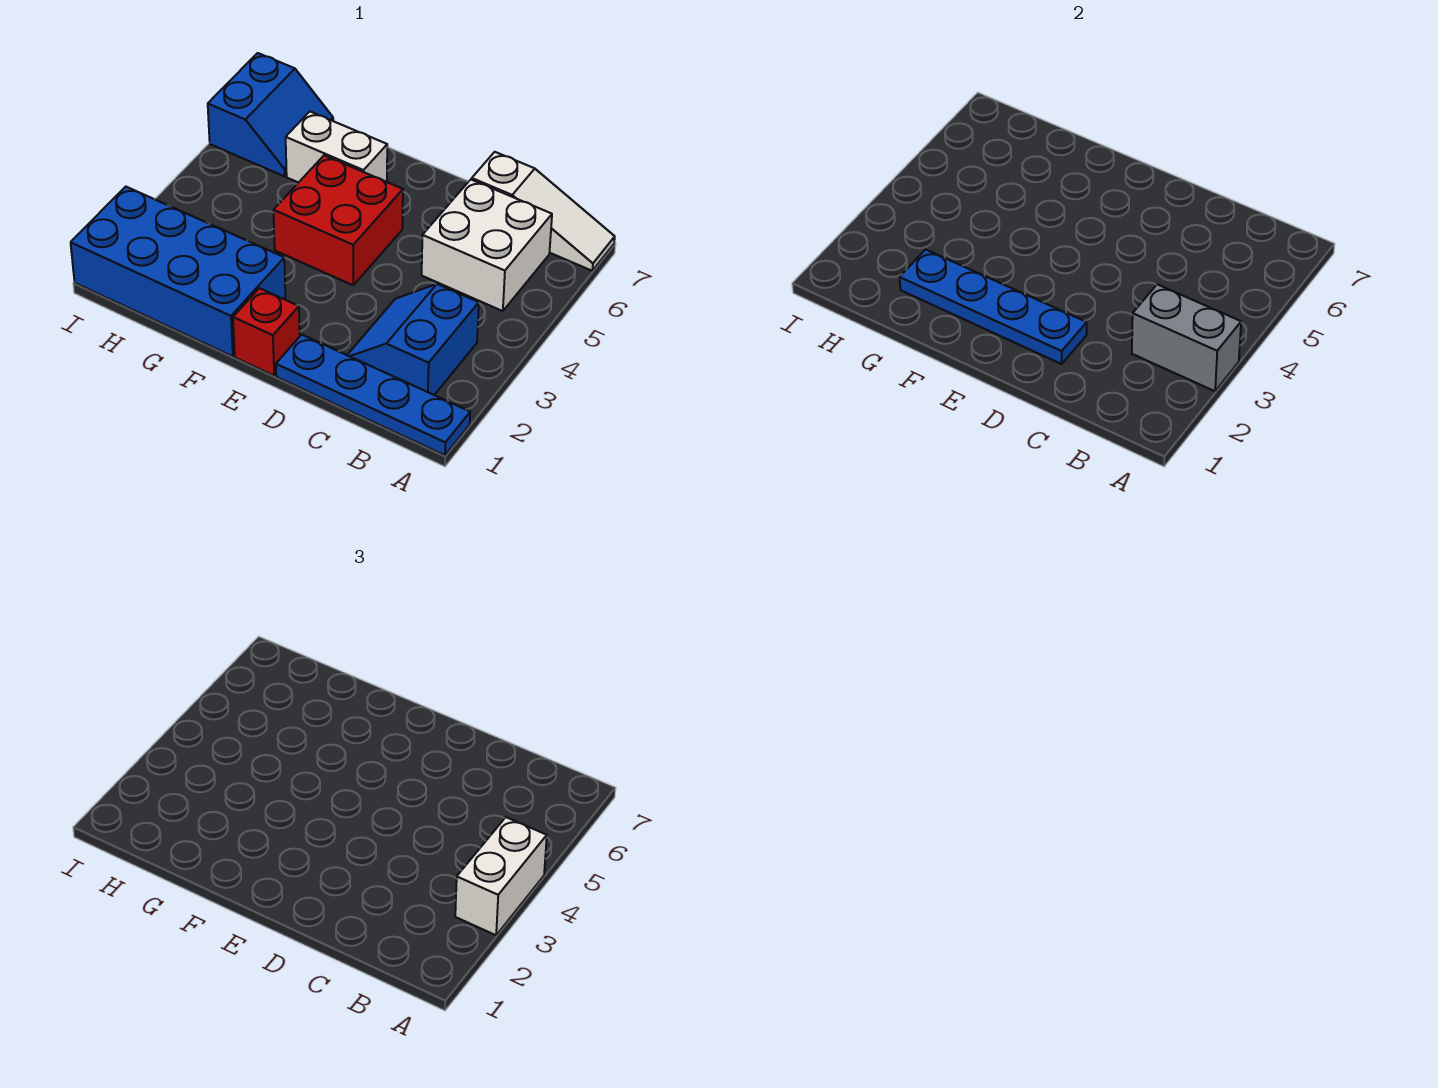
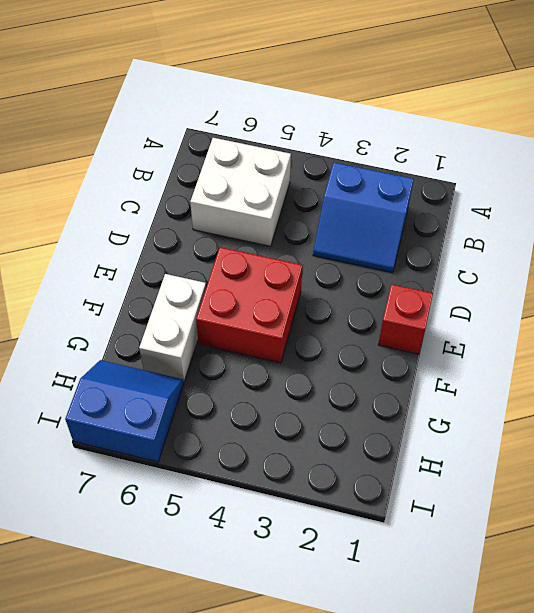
none -> blue plate A1:D1 level 1
none -> white slope A7:C7 level 1 top C
none -> blue brick F1:I2 level 1

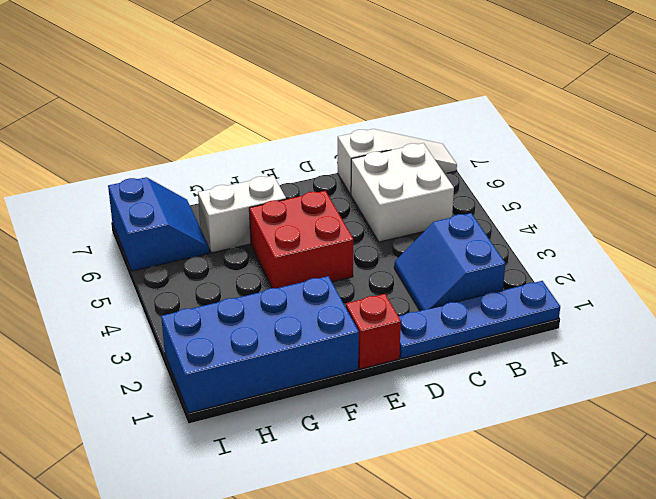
none -> grey brick A3:B3 level 2
none -> blue plate D2:G2 level 2
none -> white brick A3:A4 level 3

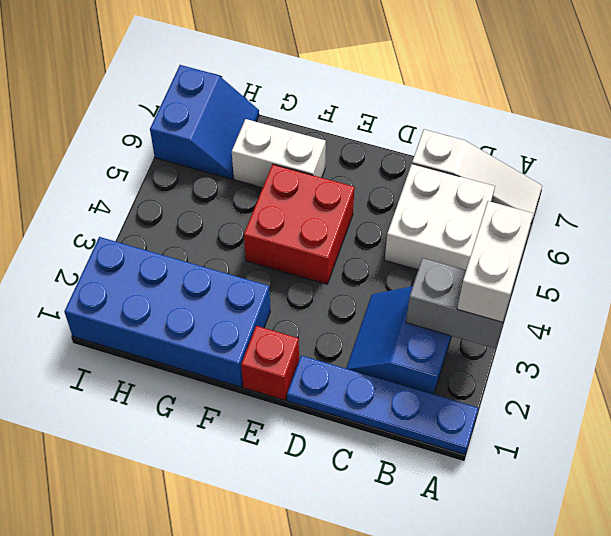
none -> blue plate D2:G2 level 2

